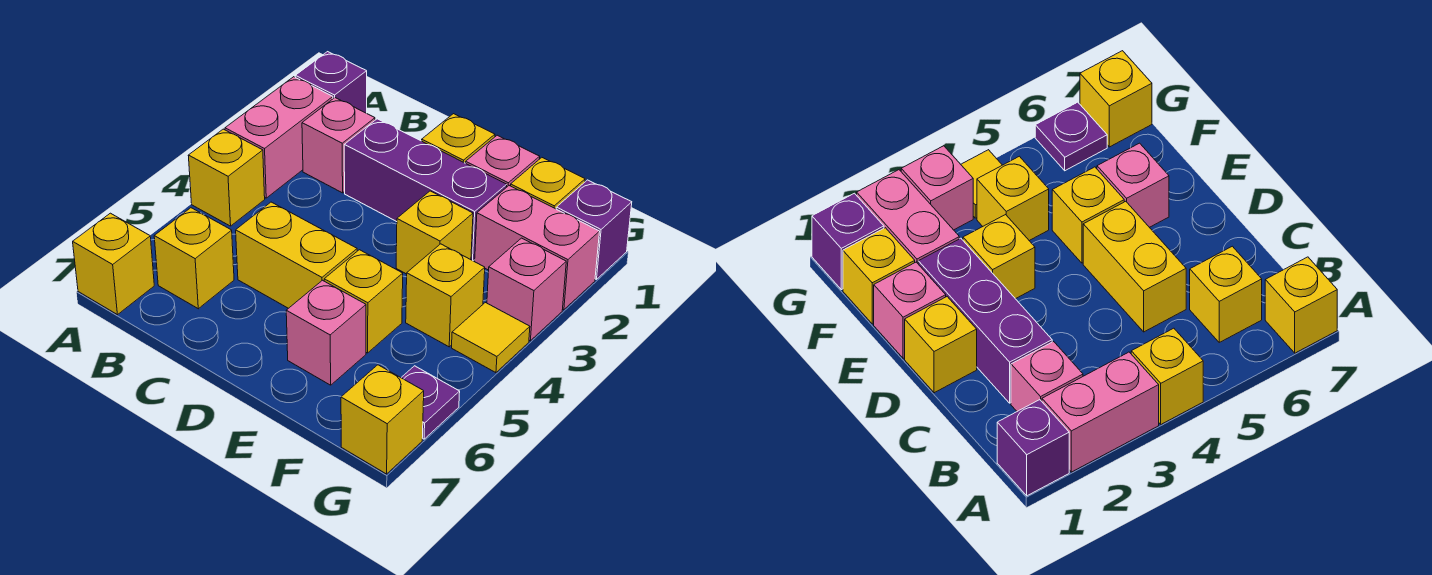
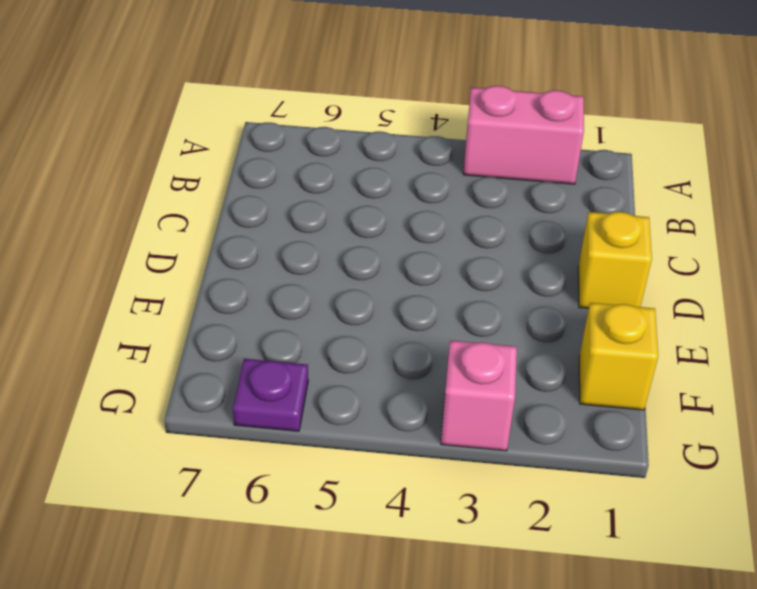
none -> purple brick A1 level 1
none -> yellow brick A4 level 1
none -> yellow brick A7 level 1

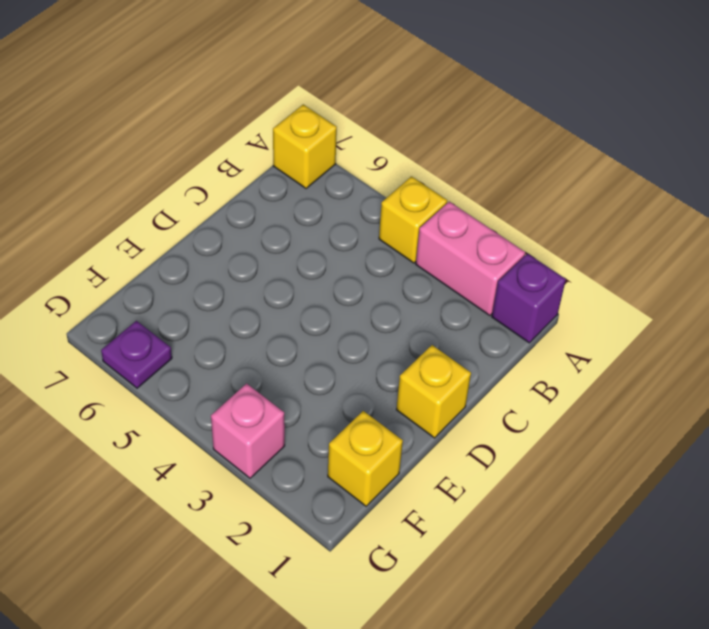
none -> pink brick B2 level 1
none -> yellow brick B6 level 1
none -> purple brick C2:E2 level 1

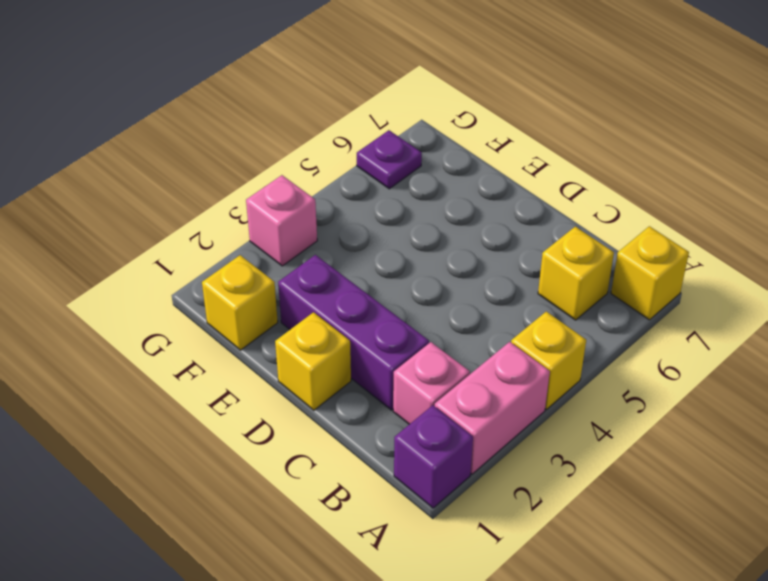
none -> yellow brick C5:D5 level 1
none -> pink brick E1 level 1
none -> yellow brick E3 level 1

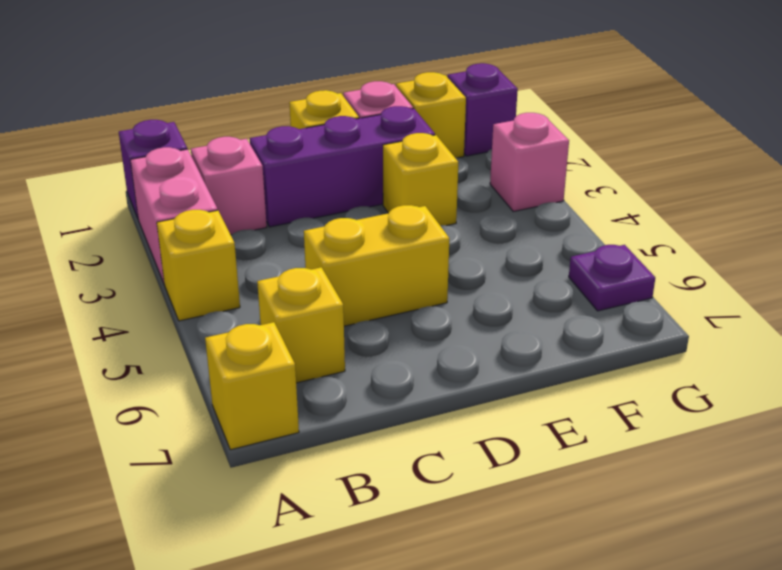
none -> yellow brick E5 level 1
none -> pink brick E6 level 1
none -> pink brick F2:G2 level 1

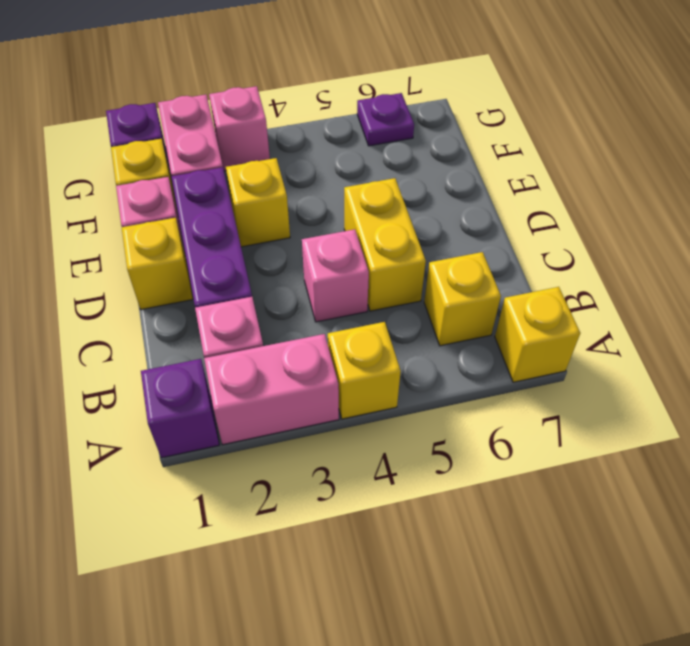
pink brick C4 level 1 -> pink brick E6 level 1
none -> yellow brick E5 level 1
none -> yellow brick F4 level 1
none -> yellow tile G4 level 1

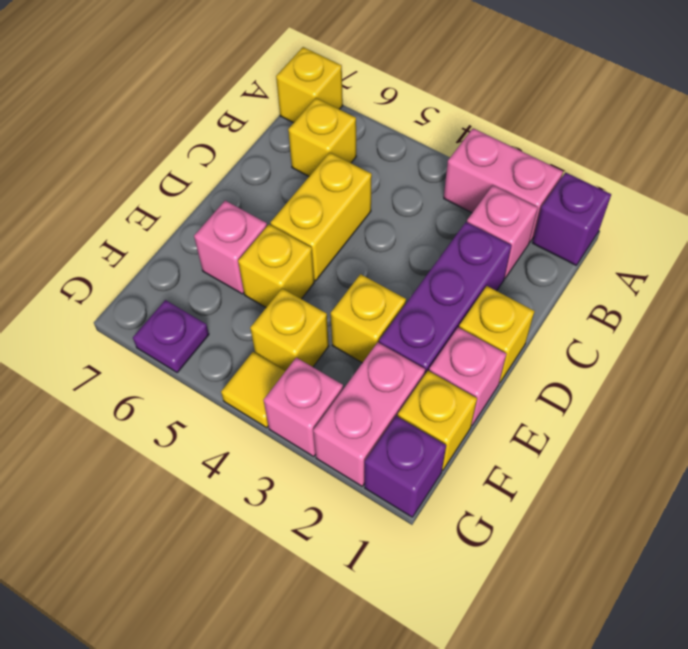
none -> yellow brick A4 level 1
none -> yellow brick G7 level 1

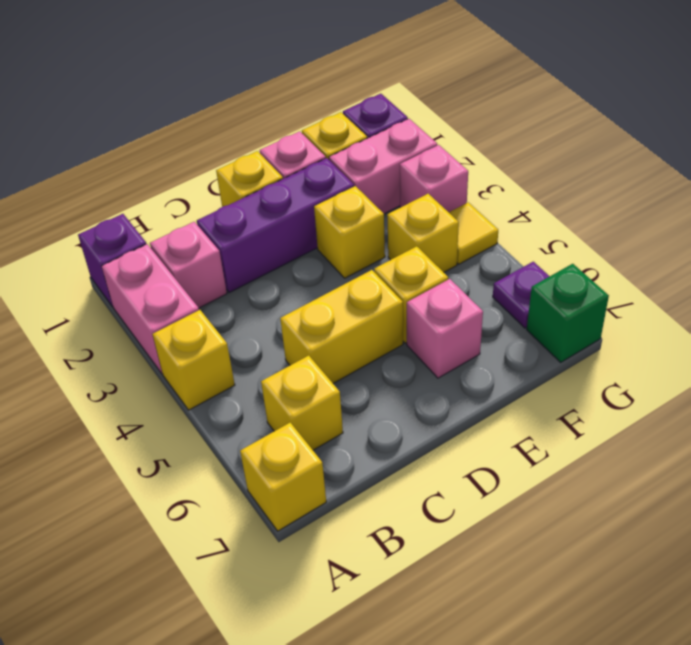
green brick G7 level 1 -> yellow brick G7 level 1

